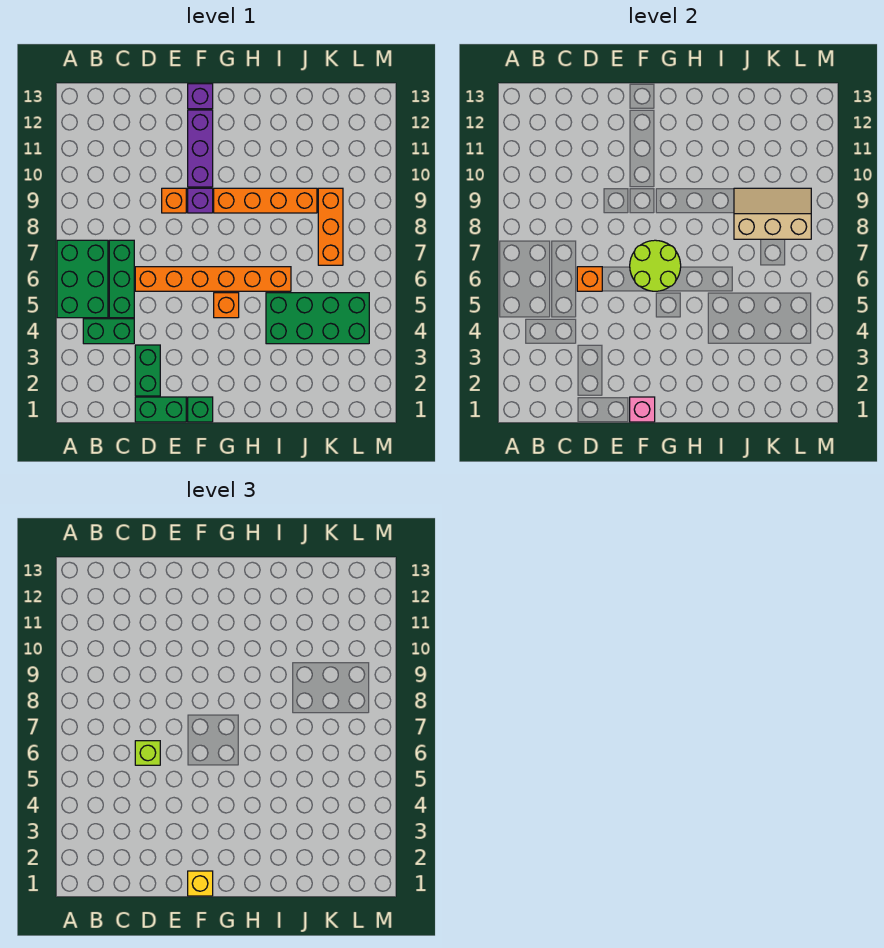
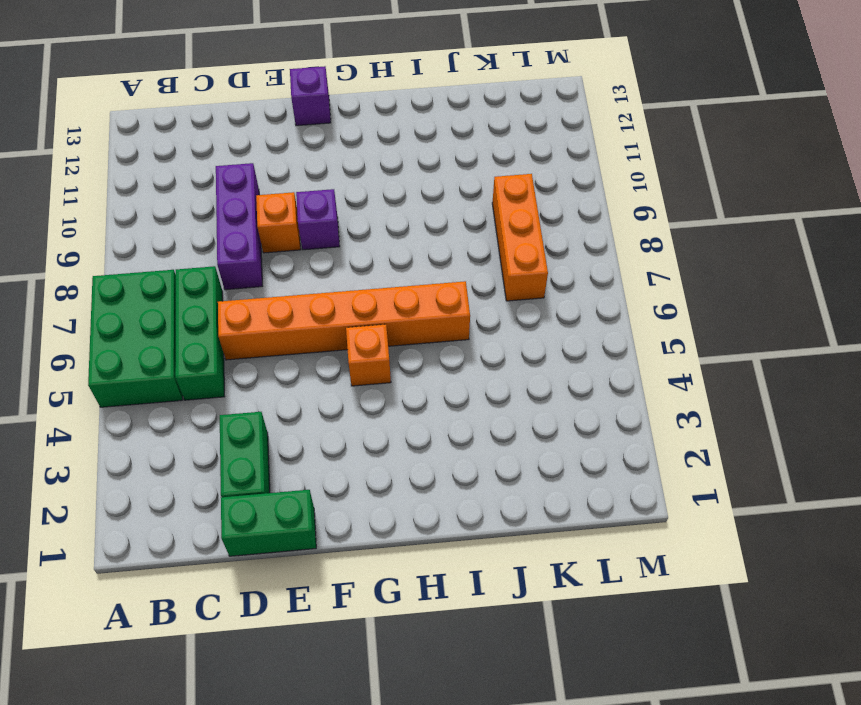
purple brick D8:D10 level 1 -> purple brick F10:F12 level 1
none -> green brick B4:C4 level 1
none -> green brick F1 level 1
none -> orange brick G9:J9 level 1

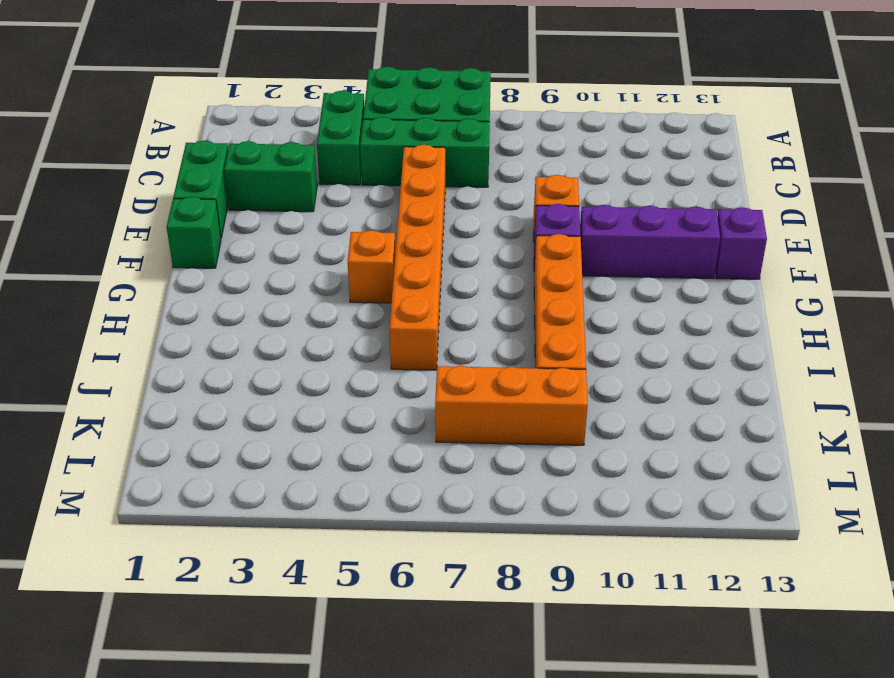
none -> green brick I4:L5 level 1
none -> orange brick D6 level 2
none -> pink brick F1 level 2

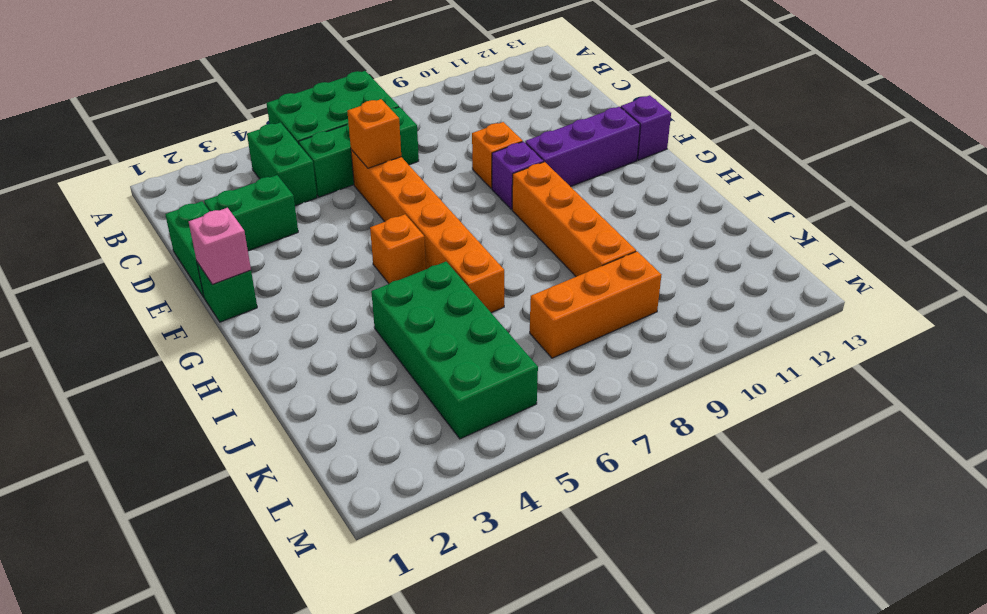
none -> lime round brick F6:G7 level 2
none -> tan slope J8:L9 level 2 top 8
none -> lime brick D6 level 3

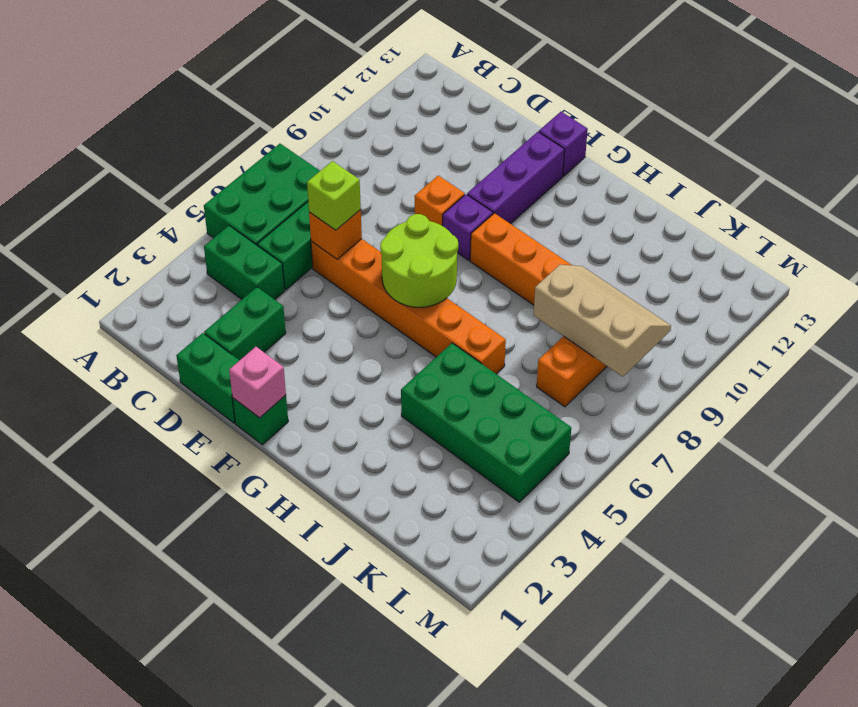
none -> orange brick G5 level 1
none -> yellow brick F1 level 3

